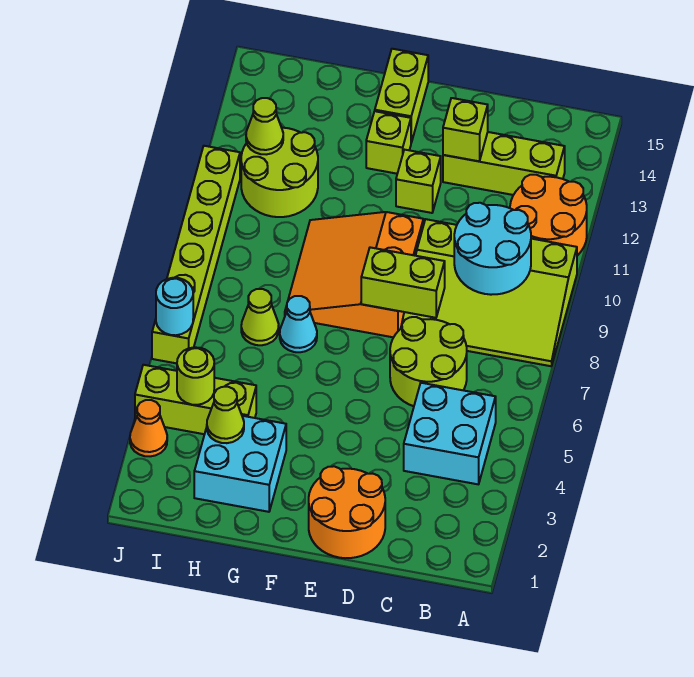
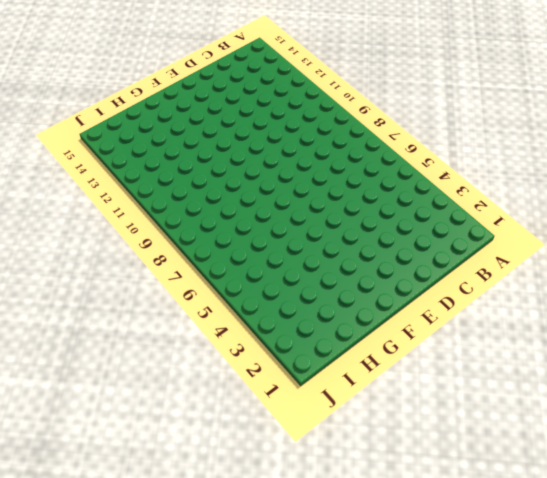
none -> lime slope A8:D10 level 1 top 10
none -> orange round brick A11:B12 level 1
none -> cyan brick B4:C5 level 1

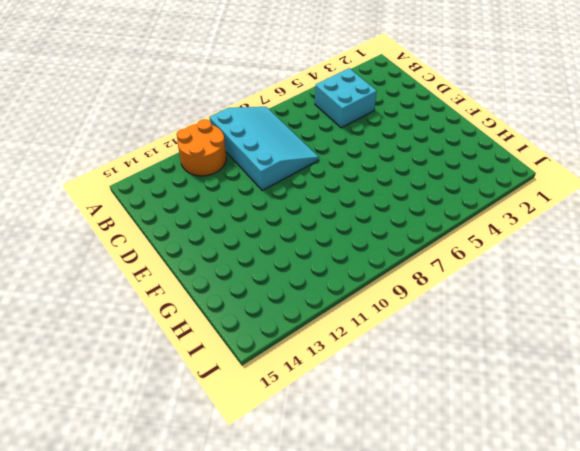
cyan slope A8:D10 level 1 top 10 -> lime slope A8:D10 level 1 top 10
none -> lime brick B13:D13 level 1
none -> lime round brick C6:D7 level 1
none -> orange round brick D1:E2 level 1

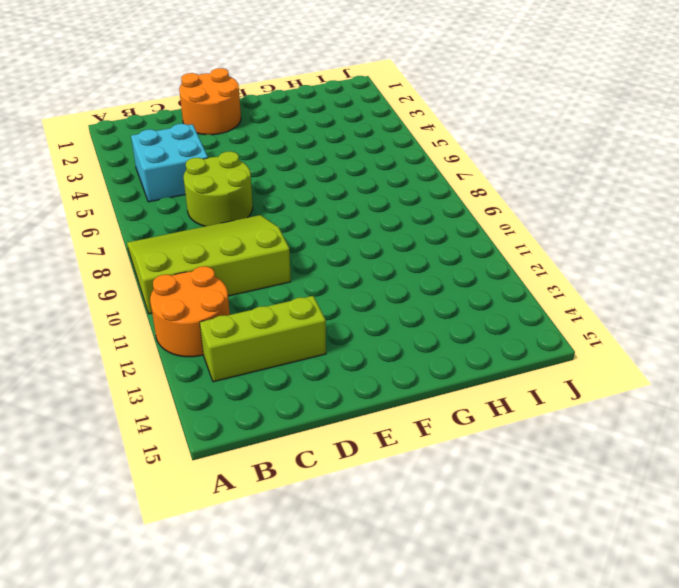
none -> orange slope E8:G10 level 1 top E
none -> lime brick E12 level 1
none -> lime brick F13 level 1

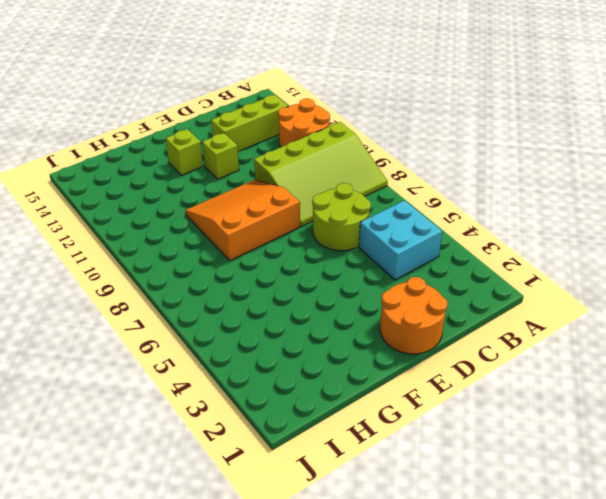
orange slope E8:G10 level 1 top 8 -> orange slope E8:G10 level 1 top E
none -> lime brick F14:F15 level 1
none -> cyan brick G2:H3 level 1
none -> cyan cone G7 level 1

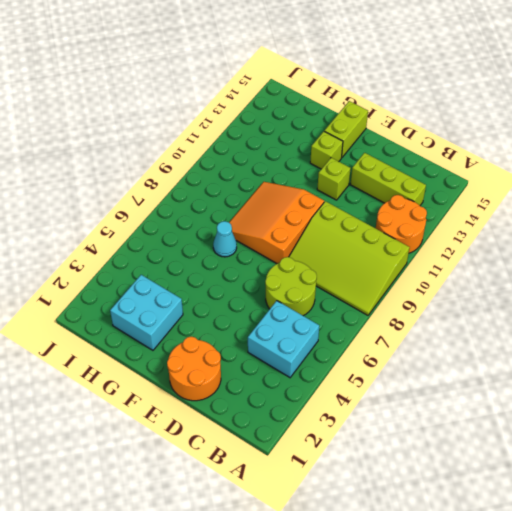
none -> lime brick H4:J4 level 1
none -> lime cone H7 level 1
none -> lime round brick H11:I12 level 1

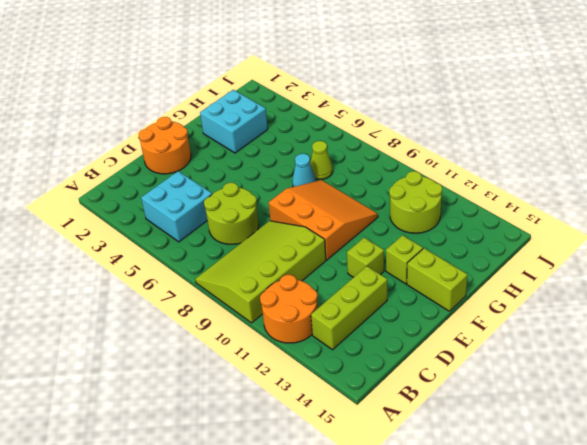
none -> lime brick H4:J4 level 1
none -> orange cone J3 level 1
none -> lime brick J6:J11 level 1

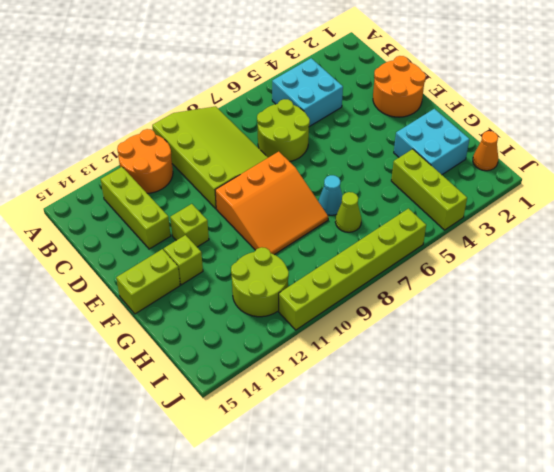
orange cone I1 level 1 -> orange cone J3 level 1
none -> cyan round brick B9:C10 level 2
none -> lime brick D8:E8 level 2
none -> lime brick D13 level 2

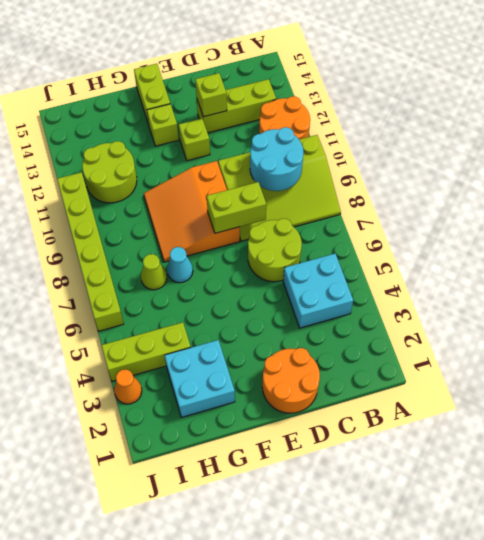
none -> lime cone H3 level 2
none -> lime round brick I4 level 2
none -> lime cone I12 level 2

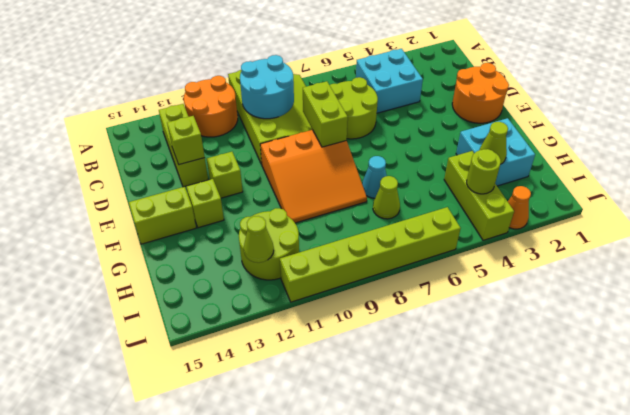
none -> cyan round brick J6 level 2

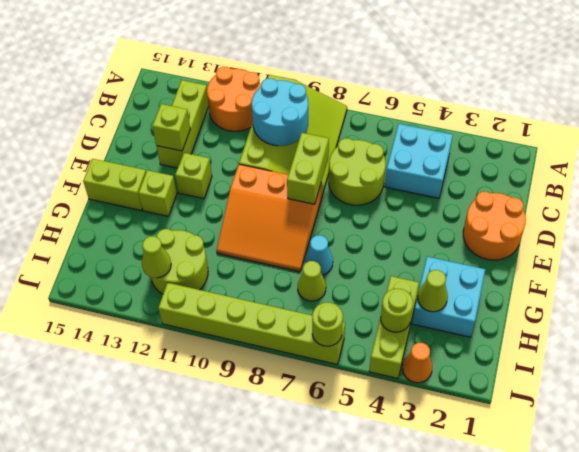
lime round brick J6 level 2 -> cyan round brick J6 level 2

